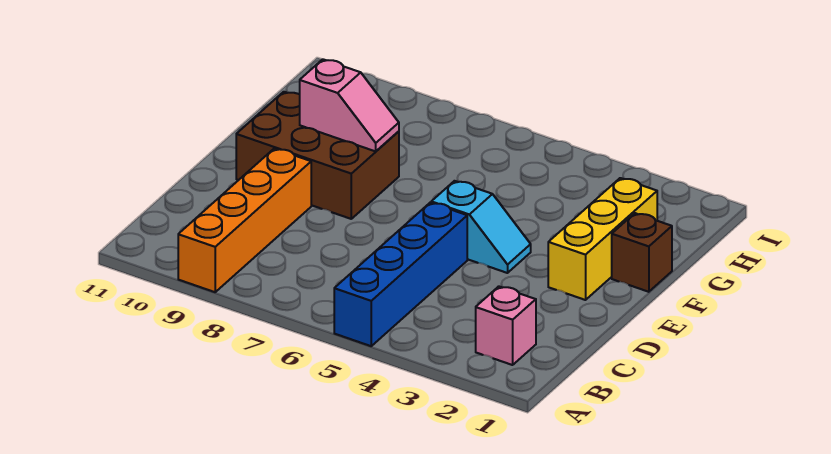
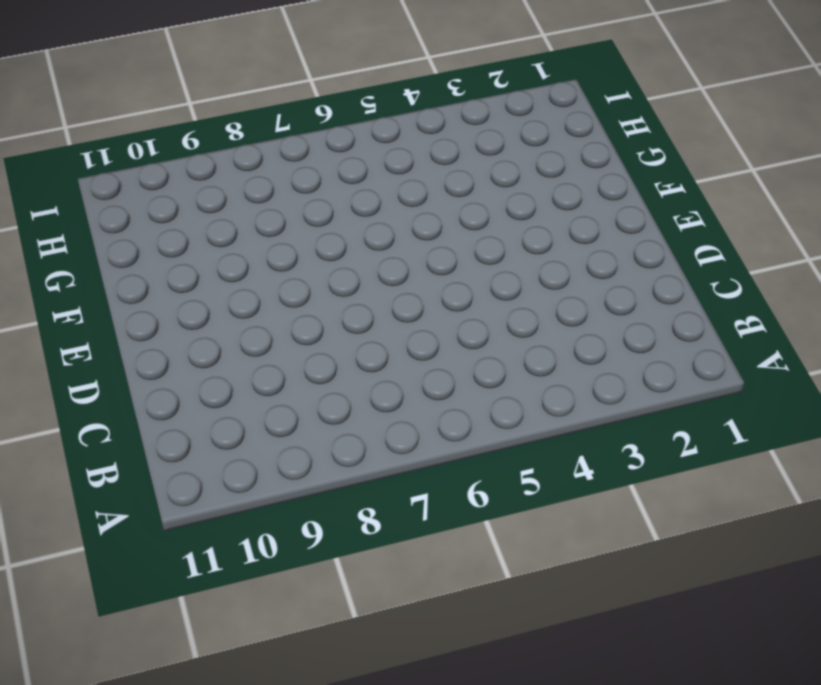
none -> blue brick A5:D5 level 1
none -> orange brick A9:D9 level 1

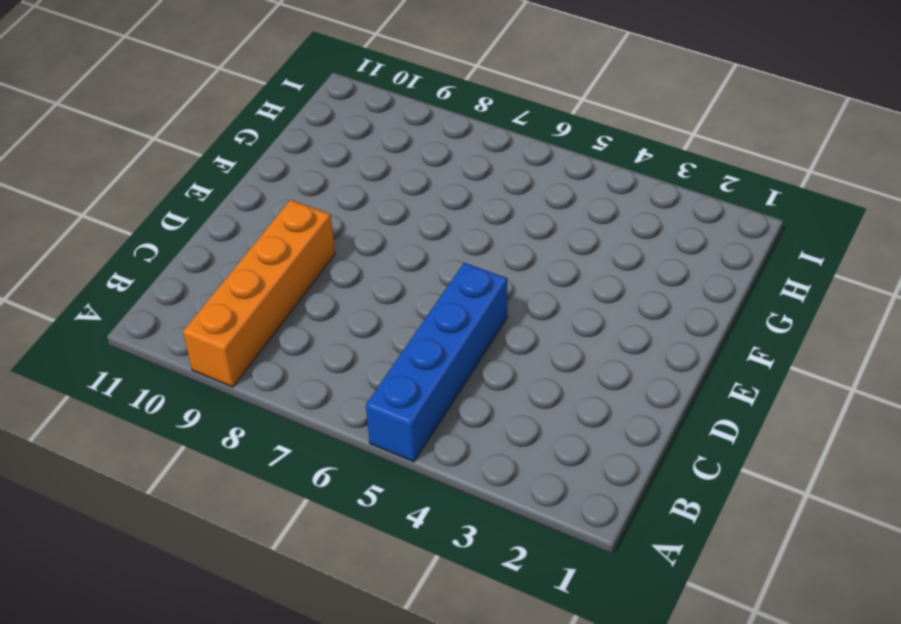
none -> pink brick B2 level 1
none -> yellow brick E2:G2 level 1

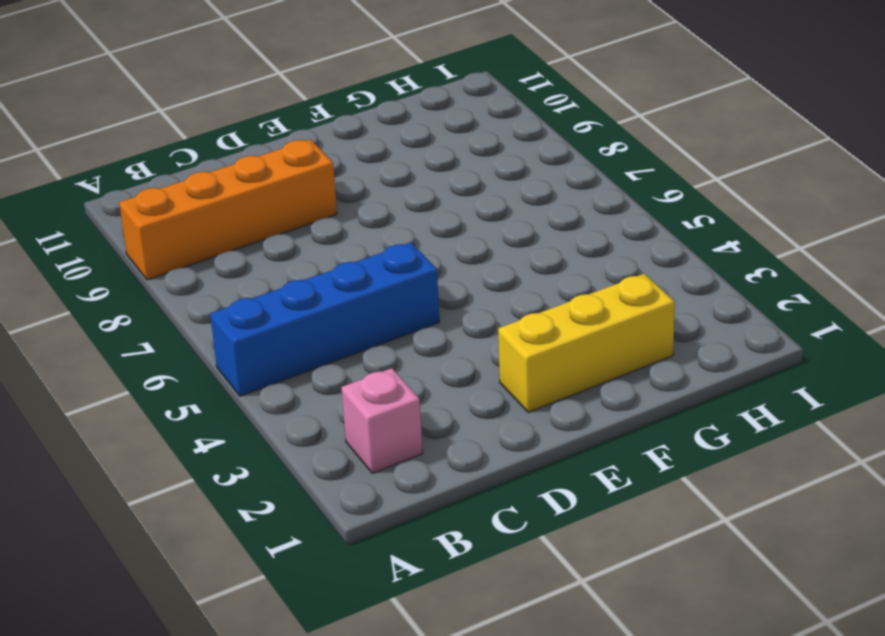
none -> cyan slope E4:E5 level 1 top 5
none -> brown brick E8:F10 level 1

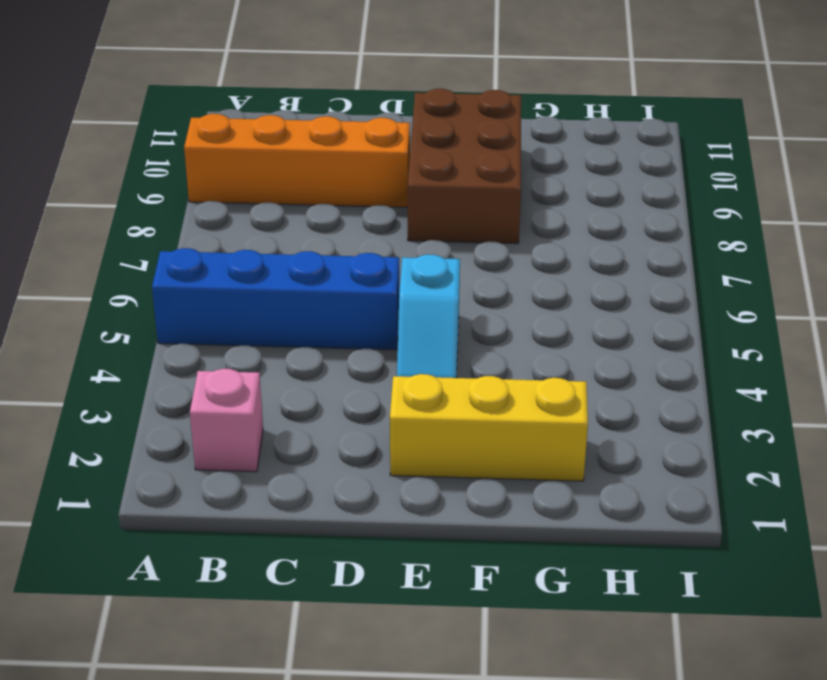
none -> brown brick F1 level 1
none -> pink slope F8:F9 level 2 top 9

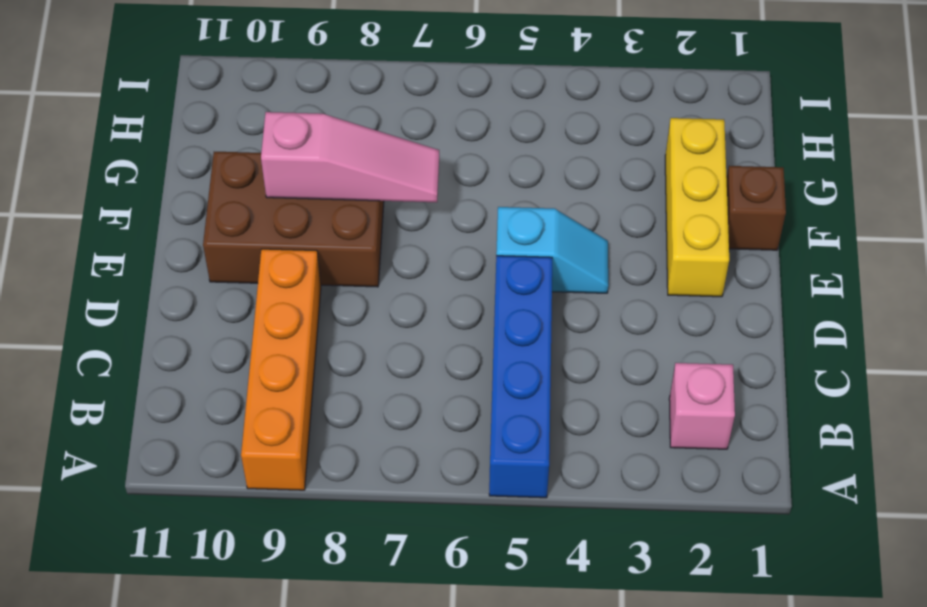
pink slope F7:F9 level 2 top 9 -> pink slope F8:F9 level 2 top 9

